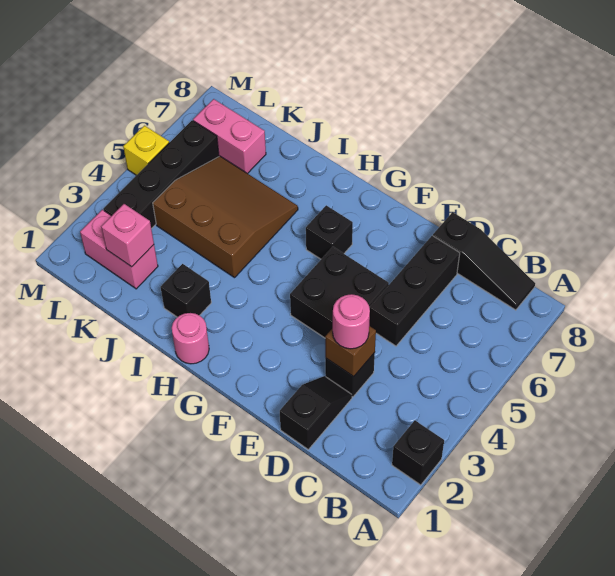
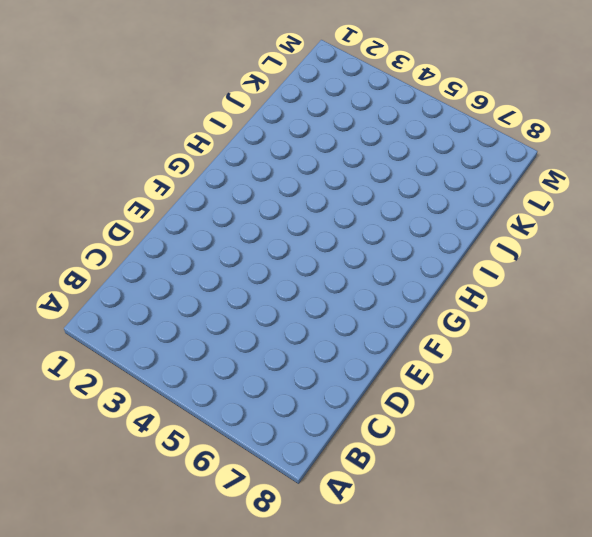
none -> black brick A2 level 1
none -> black slope B8:D8 level 1 top D
none -> black slope D1:D2 level 1 top 1

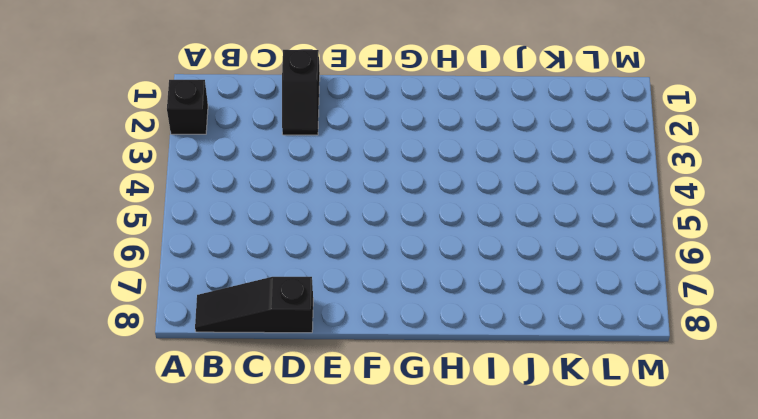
none -> black brick D3 level 1
none -> black brick D5:D7 level 1
none -> black brick E4:F5 level 1

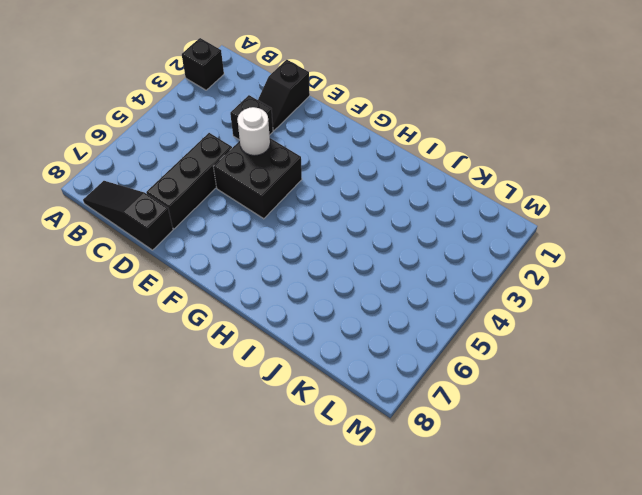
white round brick E4 level 2 -> none
none -> black brick G6 level 1
none -> pink round brick H1 level 1
none -> black brick I2 level 1

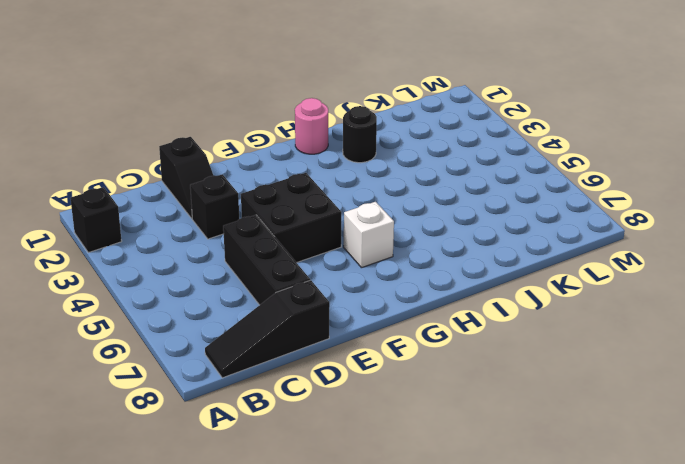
white brick G6 level 1 -> black brick G6 level 1
black round brick I2 level 1 -> black brick I2 level 1
none -> brown slope I4:K6 level 1 top 4
none -> pink brick K2:L2 level 1
none -> pink brick K7:L7 level 1

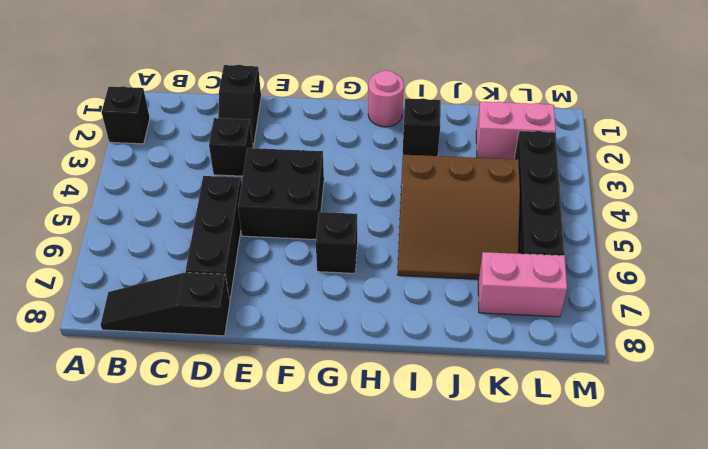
none -> yellow brick M5 level 1
none -> brown brick D3 level 2
none -> pink brick K2 level 2

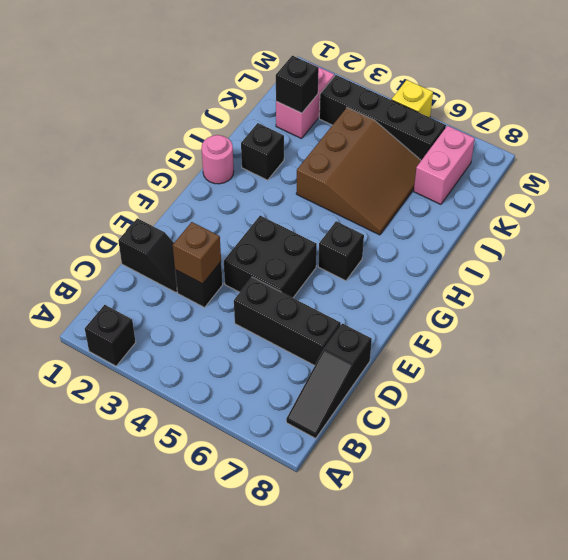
black brick K2 level 2 -> pink brick K2 level 2
none -> pink round brick D3 level 3

